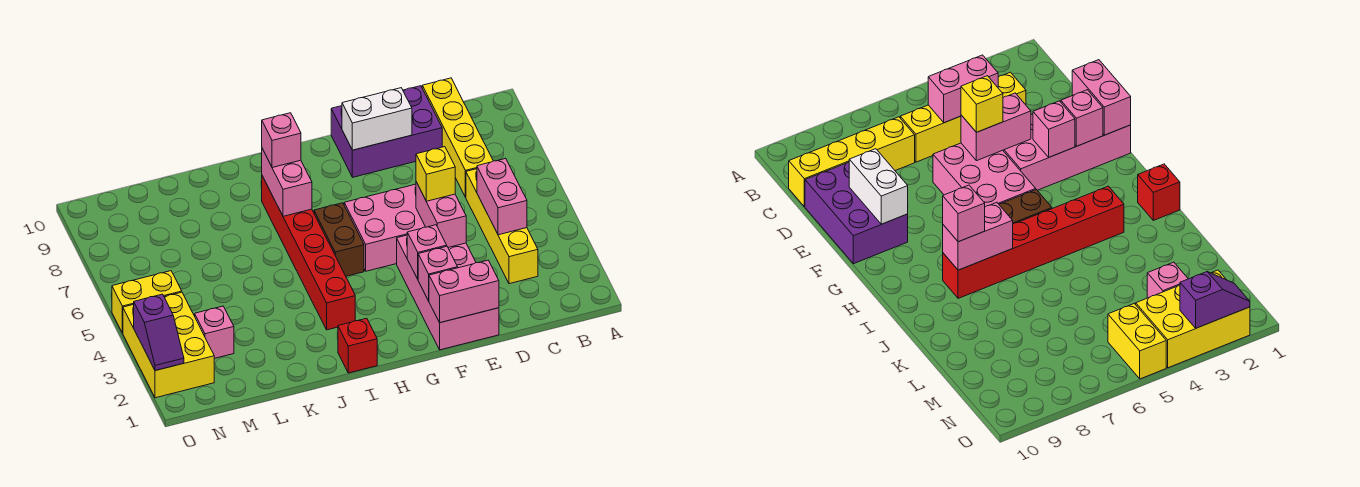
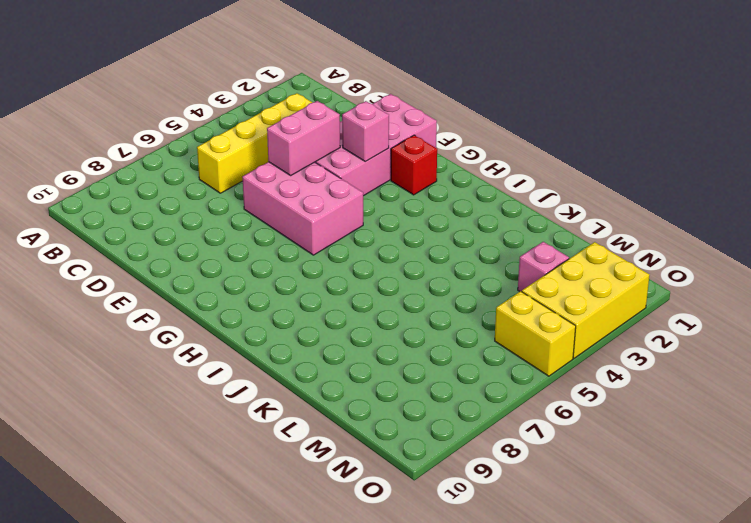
red brick G2 level 1 -> red brick I1 level 1
none -> yellow brick C7:C10 level 1
none -> purple brick D9:F10 level 1
none -> brown brick H5:H6 level 1

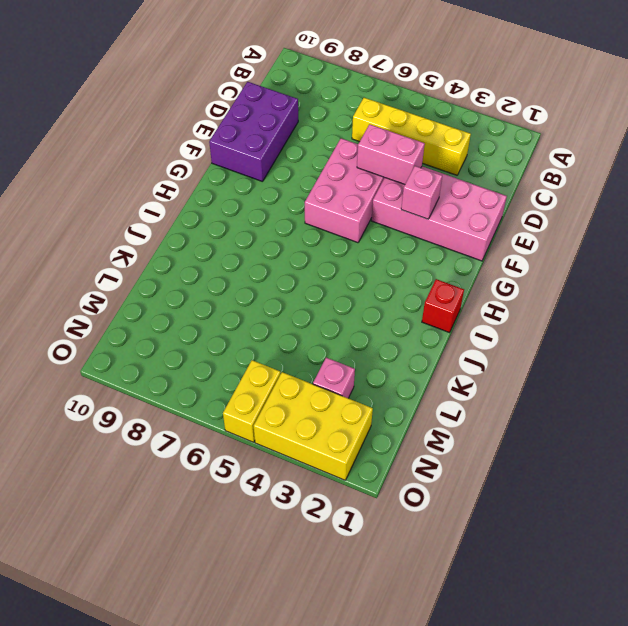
none -> yellow brick C7:C10 level 1
none -> brown brick H5:H6 level 1
none -> red brick I3:I8 level 1

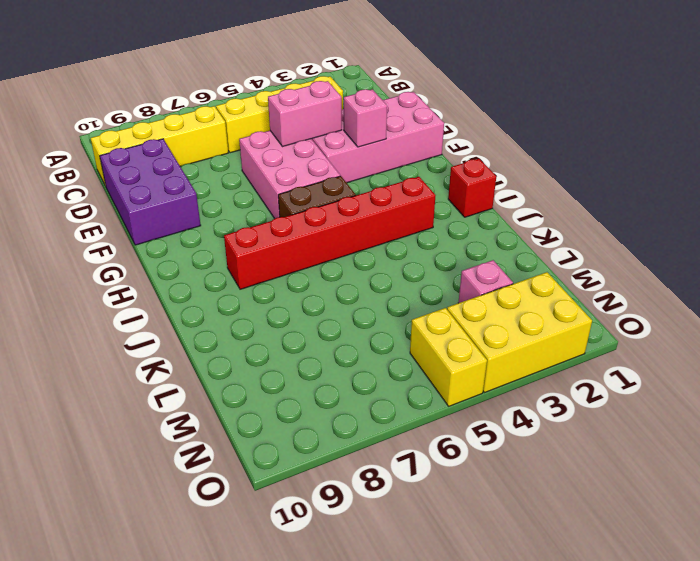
none -> pink brick C4:C5 level 2
none -> pink brick E1:F1 level 2
none -> white brick E9:F9 level 2

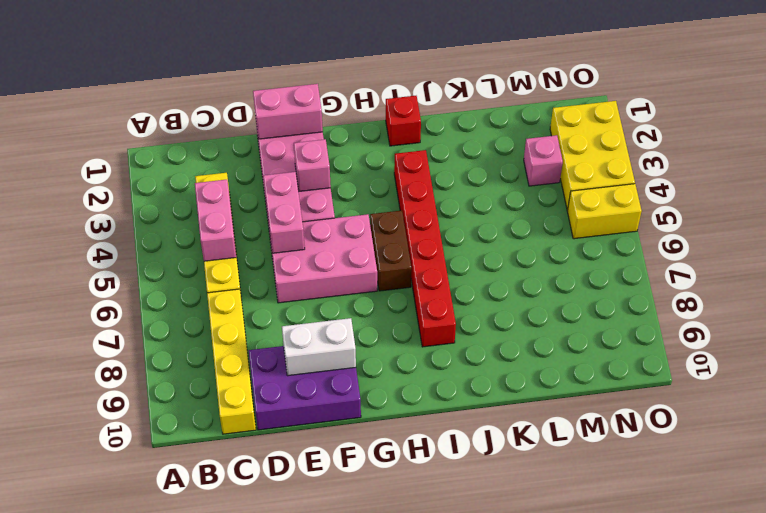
none -> pink brick F2 level 2
none -> pink brick I7:I8 level 2
none -> purple slope O2:O3 level 2 top 3

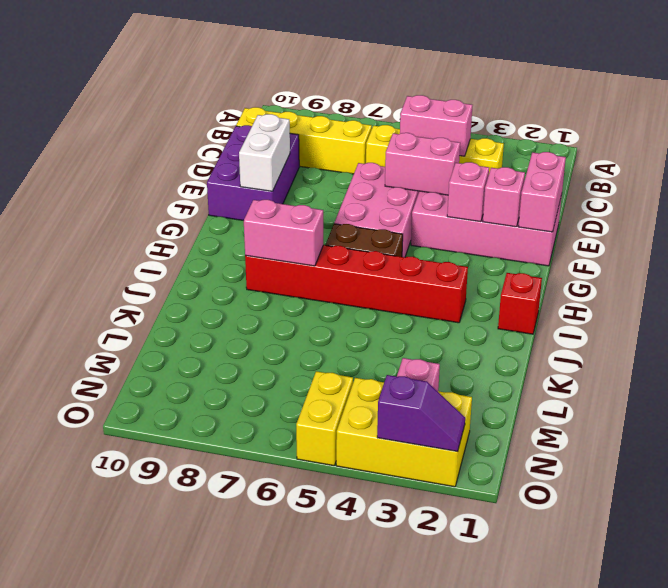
none -> yellow brick E5 level 3
none -> pink brick I8 level 3

